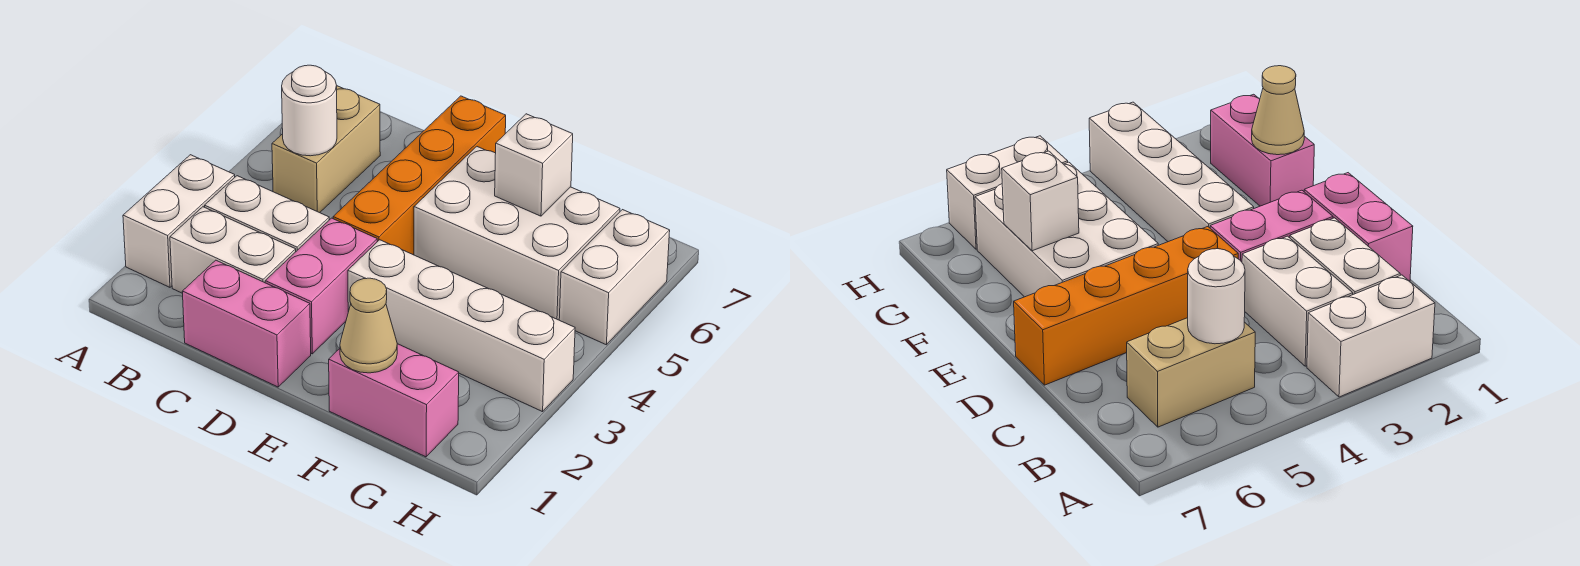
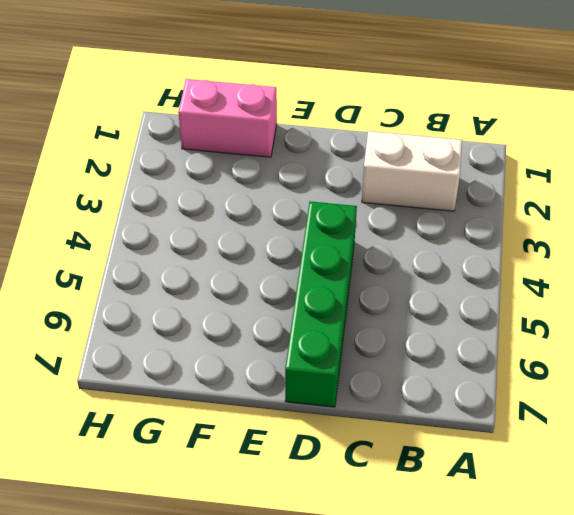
green brick D4:D7 level 1 -> orange brick D4:D7 level 1
none -> white brick A2:A3 level 1
none -> white brick B3:C3 level 1
none -> tan brick B5:B6 level 1

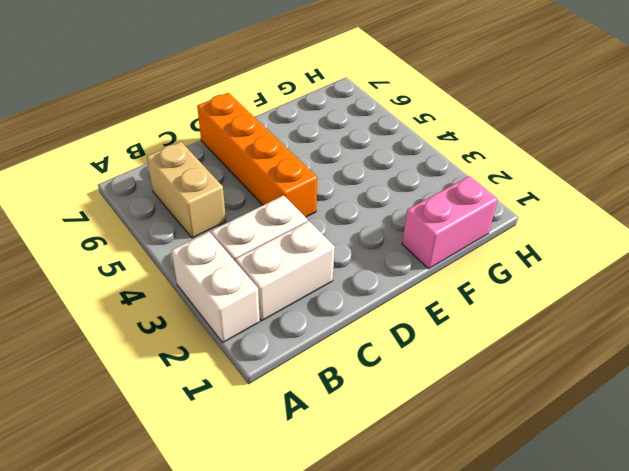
none -> pink brick C1:D1 level 1
none -> pink brick D2:D3 level 1
none -> white brick E3:H3 level 1

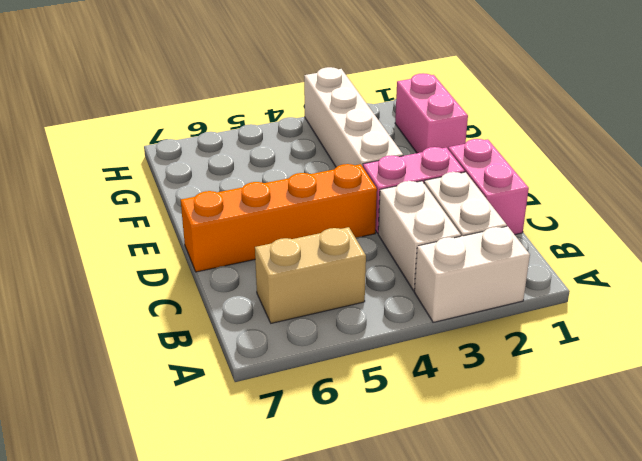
none -> white brick E5:G6 level 1
none -> white brick H5:H6 level 1
none -> white round brick B5 level 2

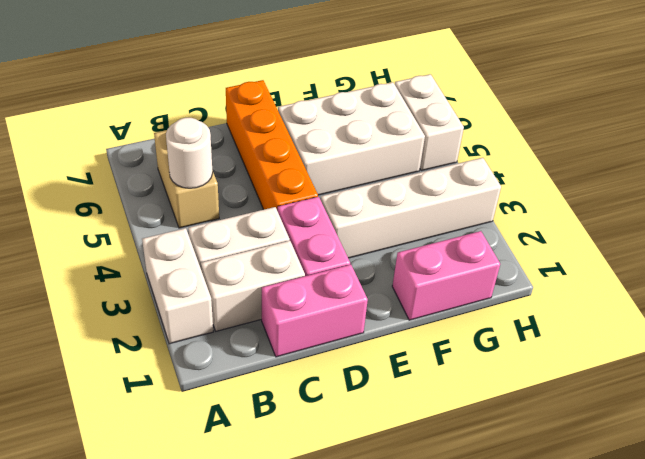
none -> tan cone F1 level 2
none -> white brick F6 level 2

